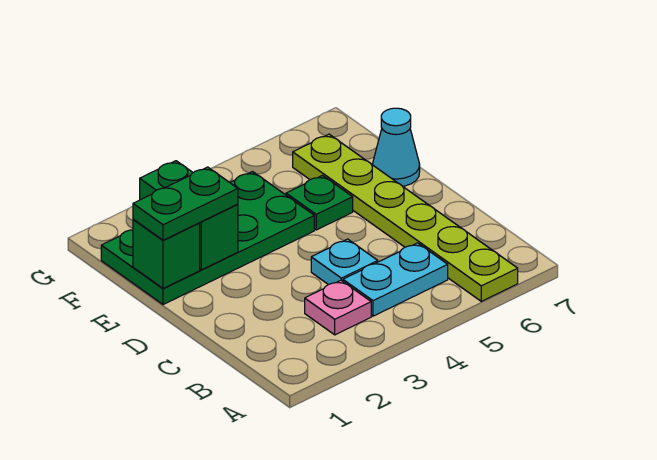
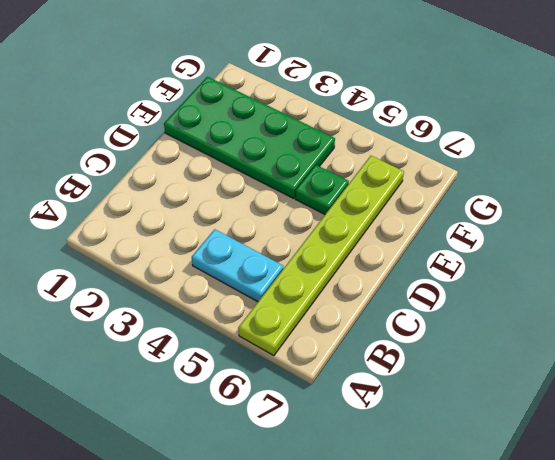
none -> pink plate B3 level 1
none -> cyan plate C4 level 1

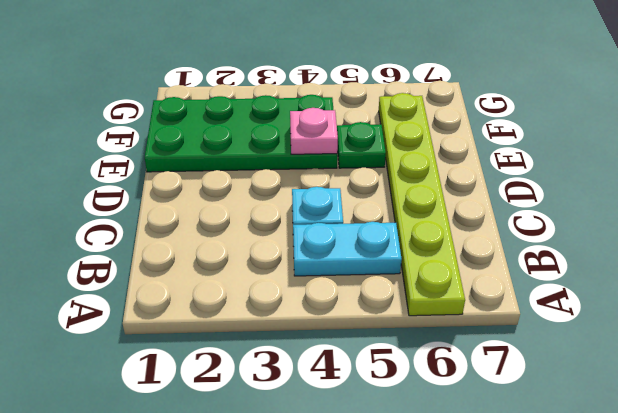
pink plate E4 level 2 -> pink plate B3 level 1
none -> cyan cone E7 level 1
none -> green brick E1 level 2

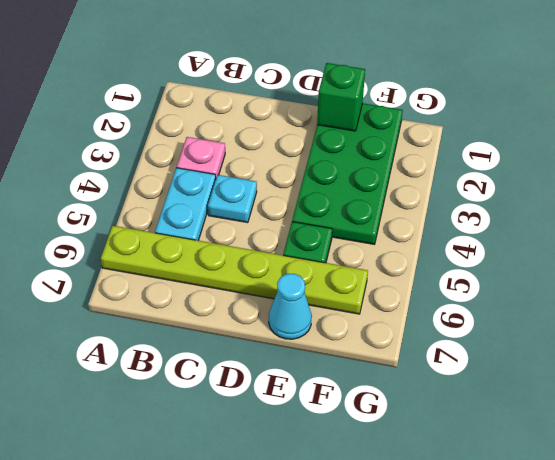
none -> green brick E2:F2 level 2
none -> green plate E1:E2 level 3

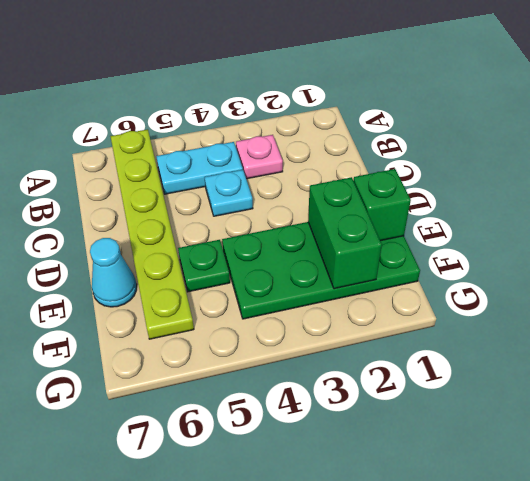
none -> green plate E1:E2 level 3

